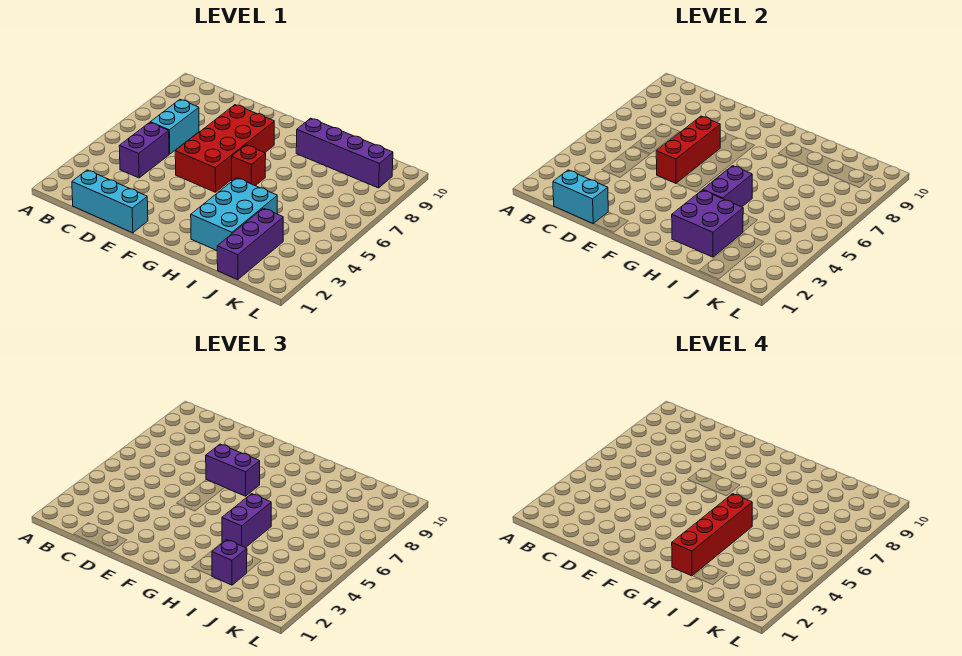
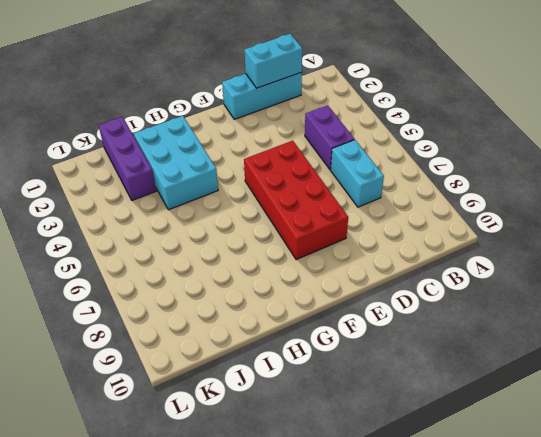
none -> red brick G6 level 1
none -> purple brick H9:K9 level 1
none -> red brick E5:E7 level 2

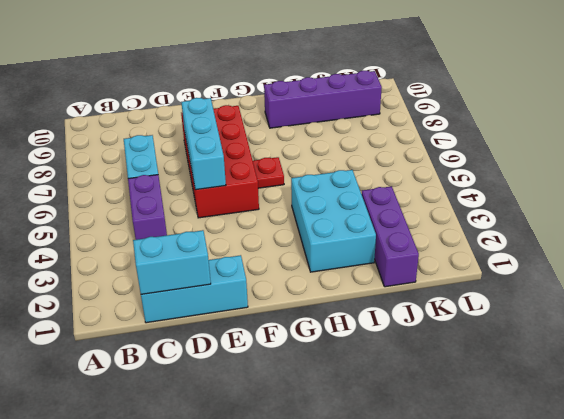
cyan brick E5:E7 level 2 -> red brick E5:E7 level 2
red plate G6 level 1 -> red brick G6 level 1
none -> purple brick H2:I3 level 2
none -> purple brick H4:H5 level 2
none -> purple brick E7:F7 level 3

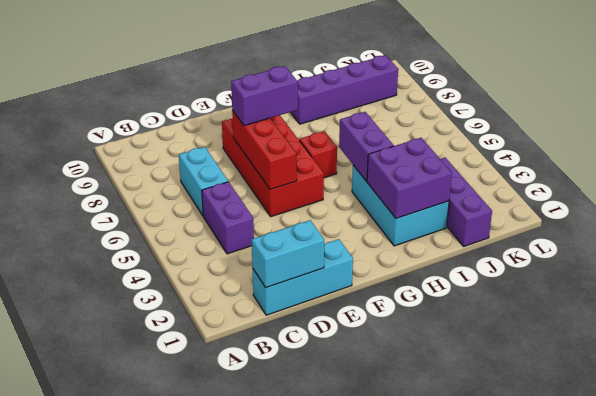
none -> purple brick H4:H5 level 3
none -> purple brick I2 level 3
none -> red brick H2:H5 level 4

